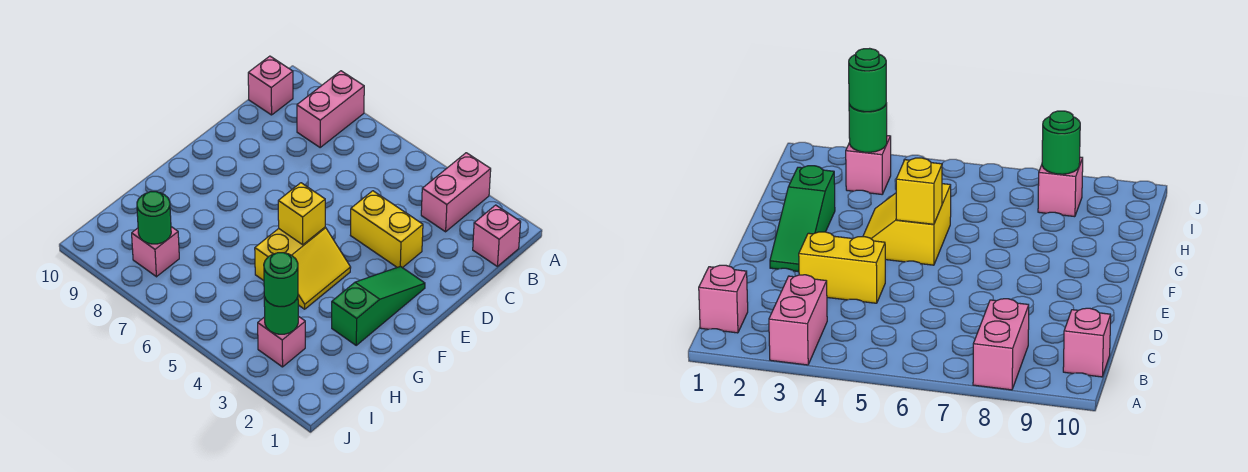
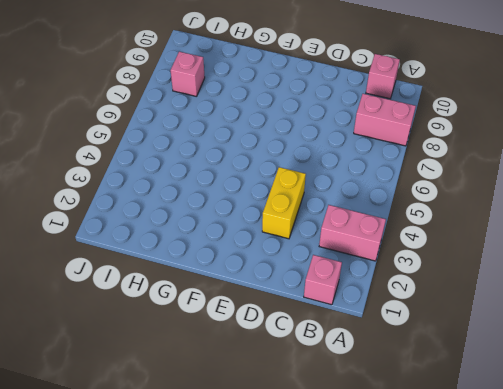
none -> green slope E2:G2 level 1 top G
none -> yellow slope F4:G5 level 1 top 5
none -> pink brick I3 level 1

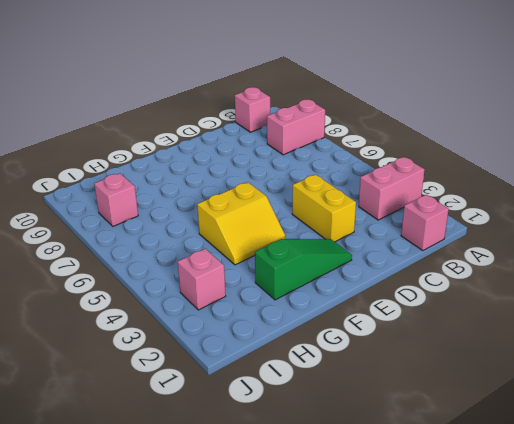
none -> yellow brick F5 level 2
none -> green round brick I3 level 2
none -> green round brick I8 level 2

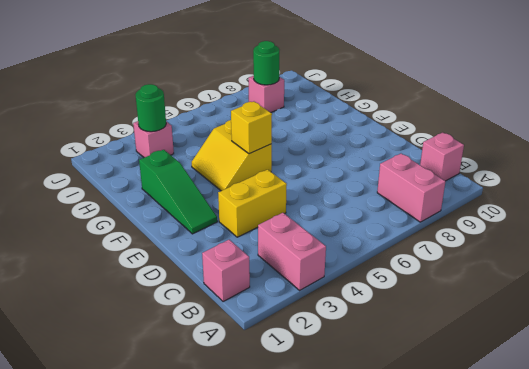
none -> green round brick I3 level 3

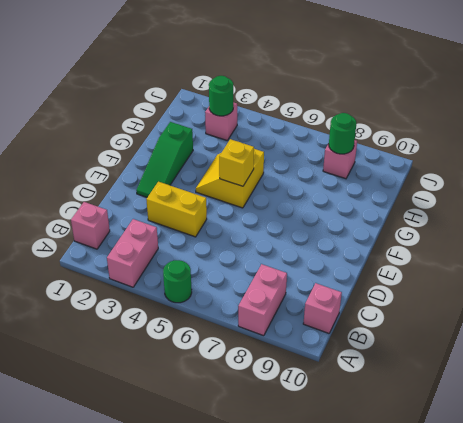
green round brick A5 level 1 -> green round brick I3 level 3

